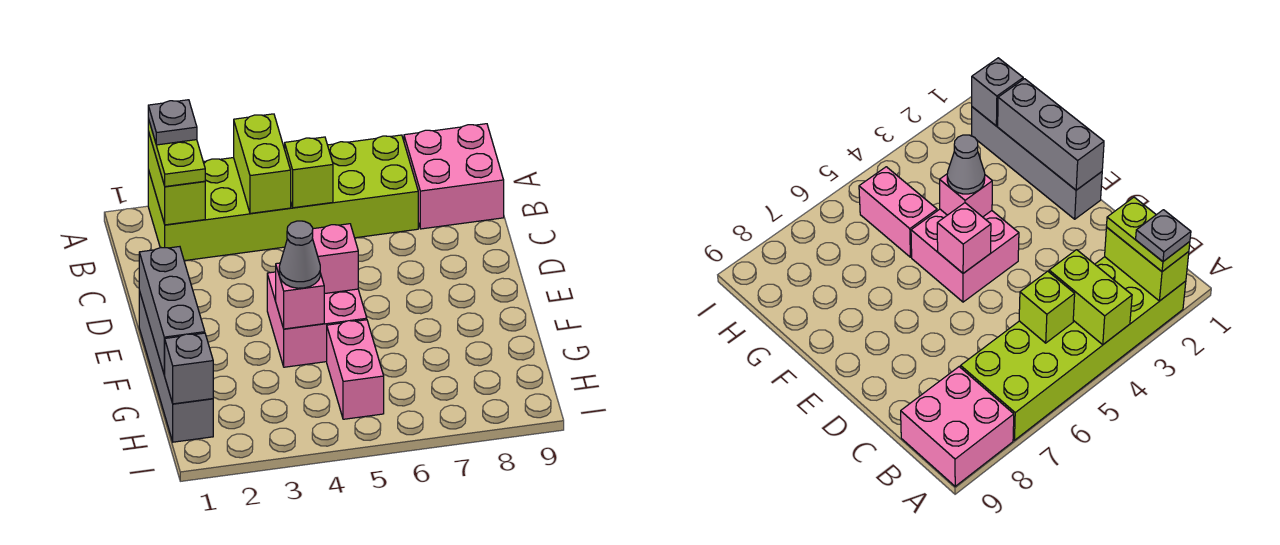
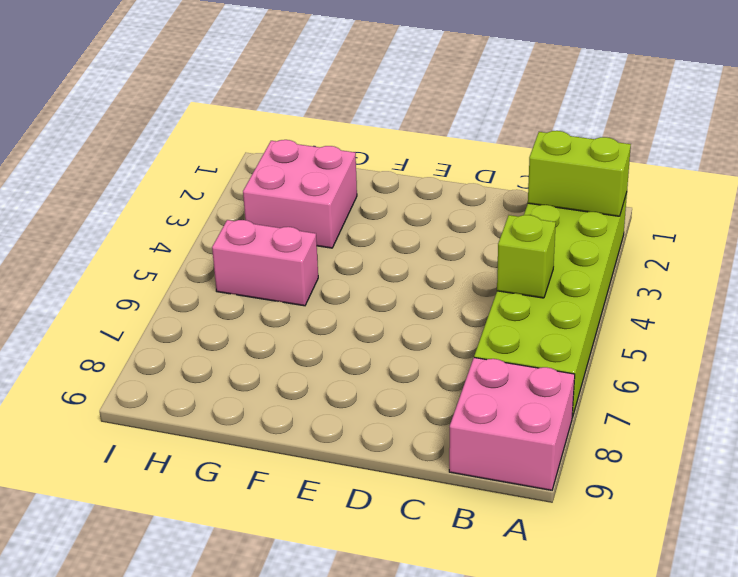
pink brick G2:H3 level 1 -> pink brick E4:F5 level 1
none -> grey brick E1:H1 level 1
none -> lime brick A4:B4 level 2
none -> grey brick E1:G1 level 2

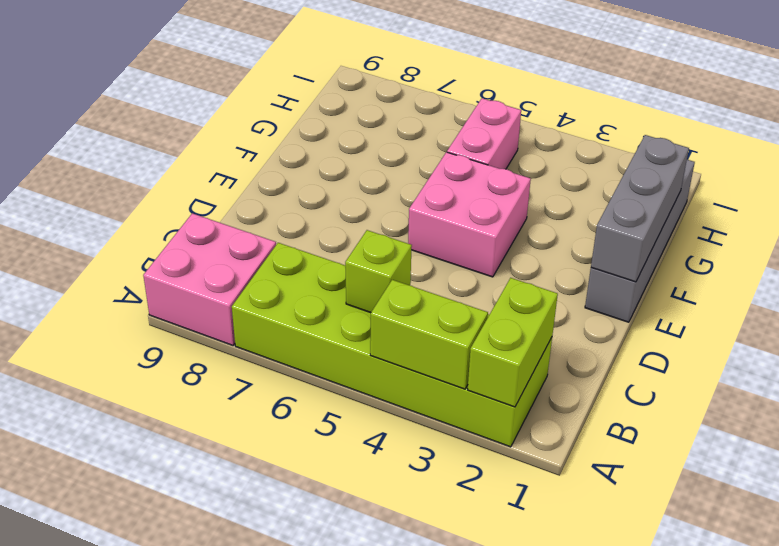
lime brick A3:A4 level 2 -> lime brick A4:B4 level 2
none -> pink brick E5 level 2
none -> pink brick F4 level 2
none -> grey brick H1 level 2

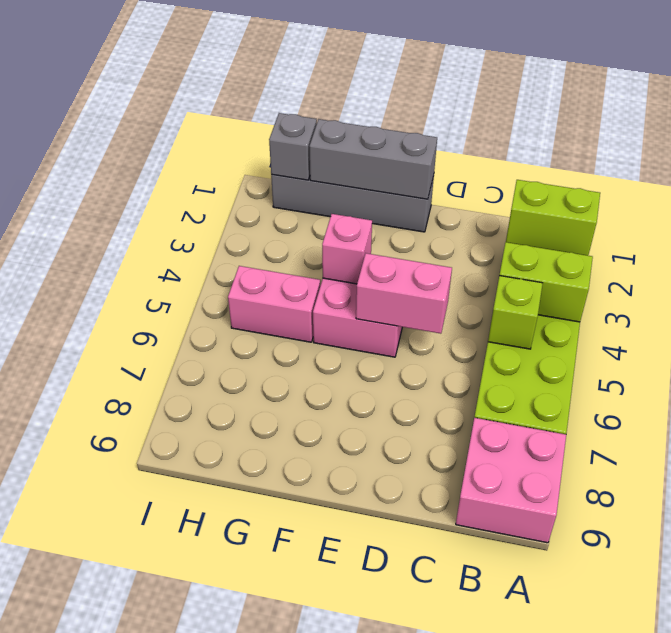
pink brick D5:E5 level 2 -> pink brick E5 level 2
none -> lime plate A2:B2 level 3
none -> grey cone F4 level 3
none -> grey plate A2 level 4

